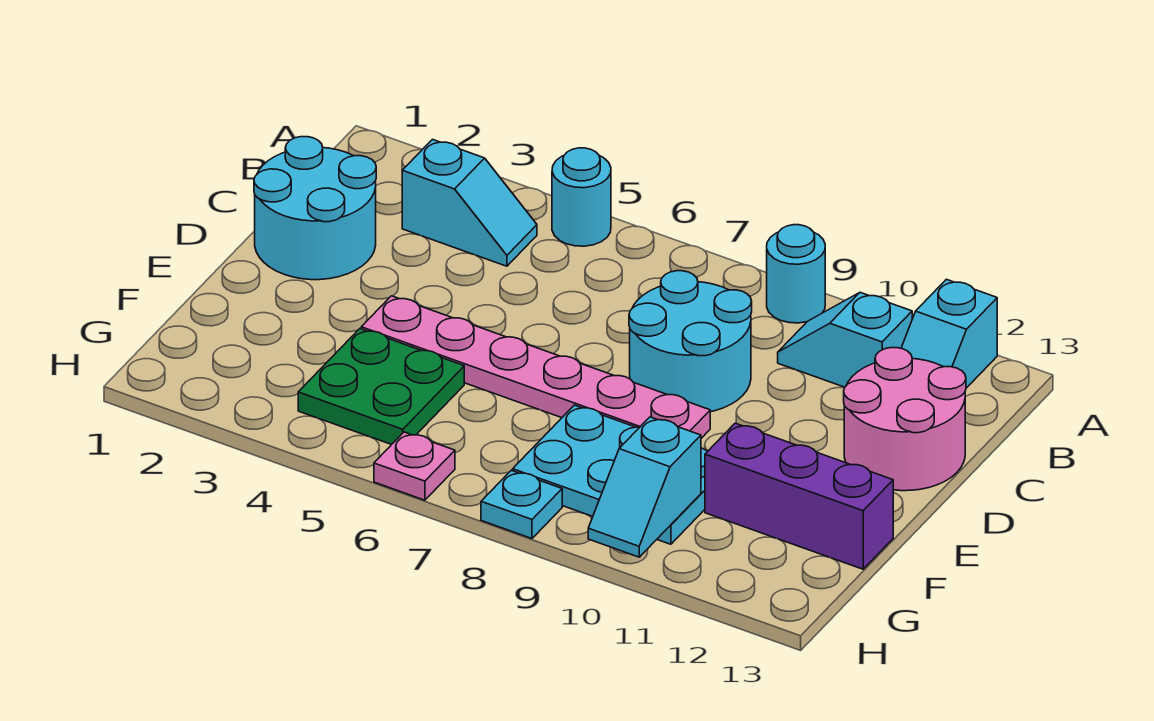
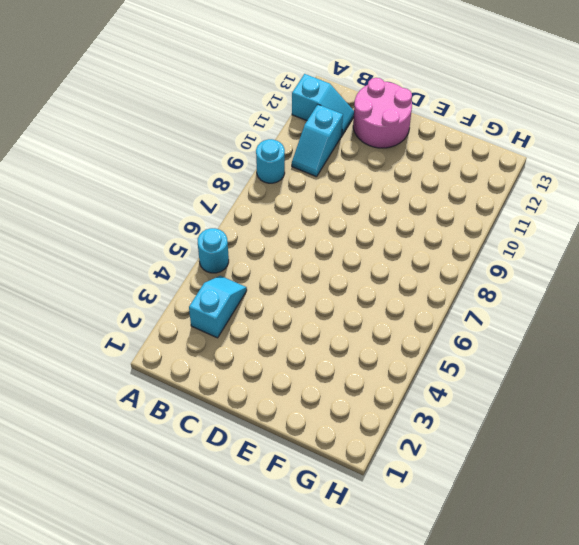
none -> cyan round brick C1:D2 level 1
none -> cyan round brick C8:D9 level 1
none -> pink plate E4:E9 level 1

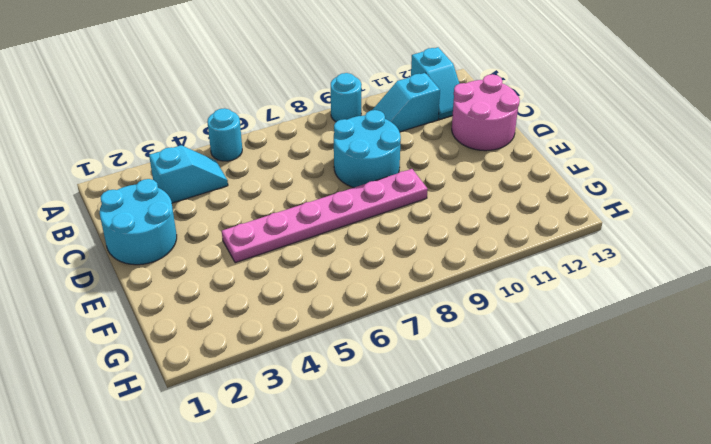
none -> green plate F4:G5 level 1
none -> cyan plate F8:G10 level 1
none -> purple brick F11:F13 level 1

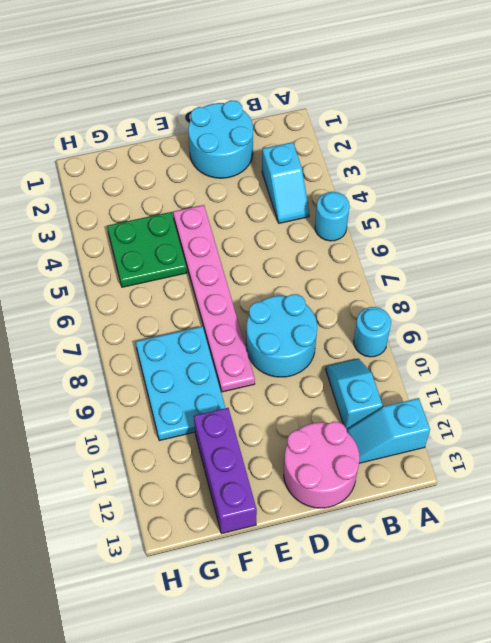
none -> pink plate H6 level 1
none -> cyan plate H8 level 1
none -> cyan slope G10:H10 level 2 top G

